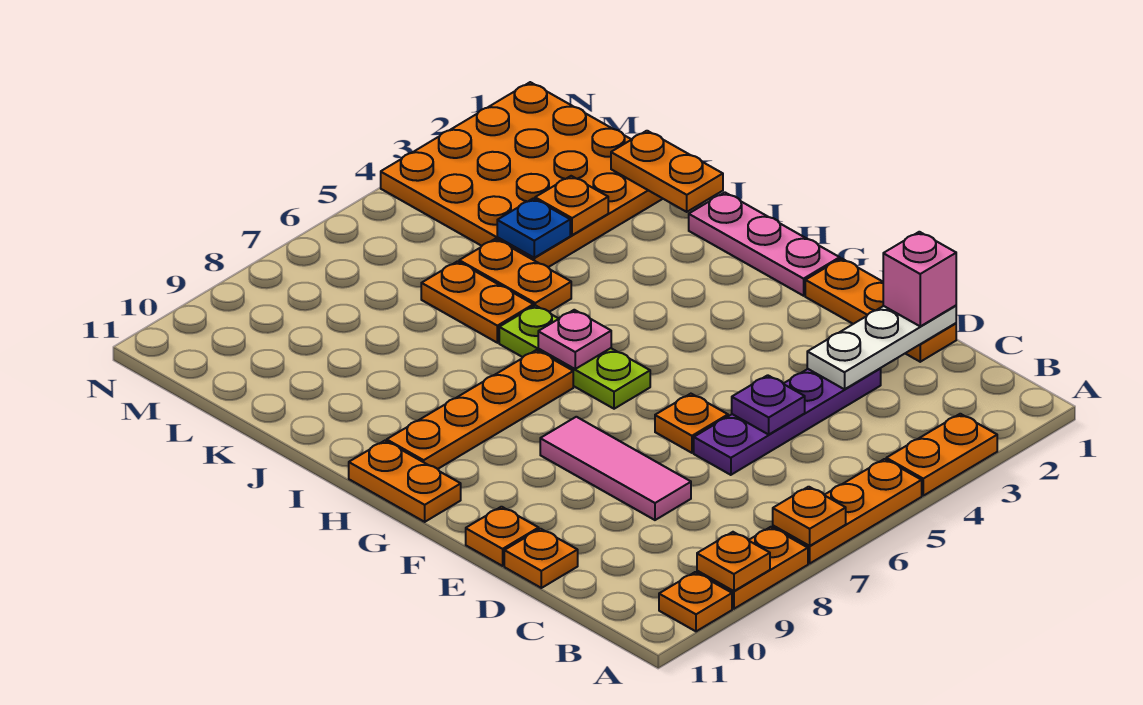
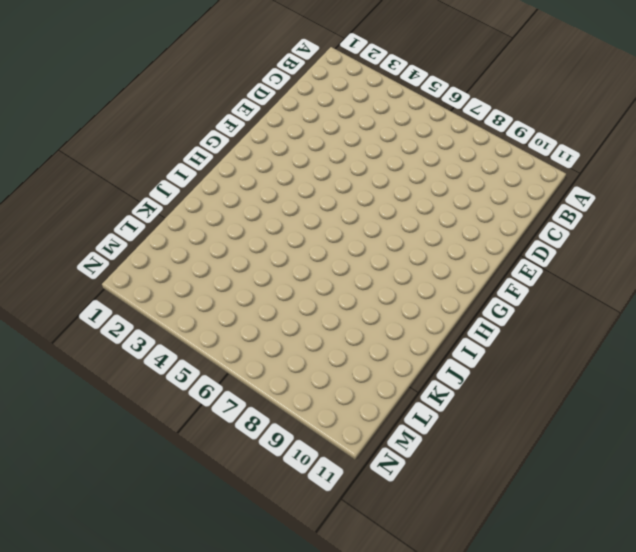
none -> orange plate A3:A4 level 1
none -> orange plate A5:A7 level 1
none -> orange plate A8:A9 level 1

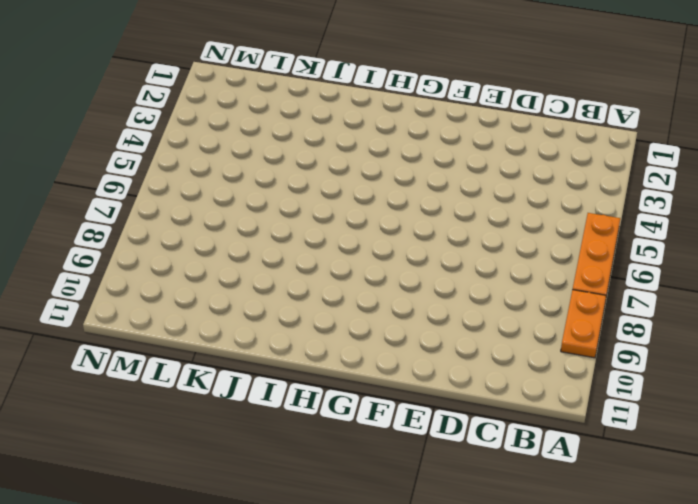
none -> orange plate A3:A4 level 1
none -> orange plate A10 level 1
none -> orange plate D1:F1 level 1

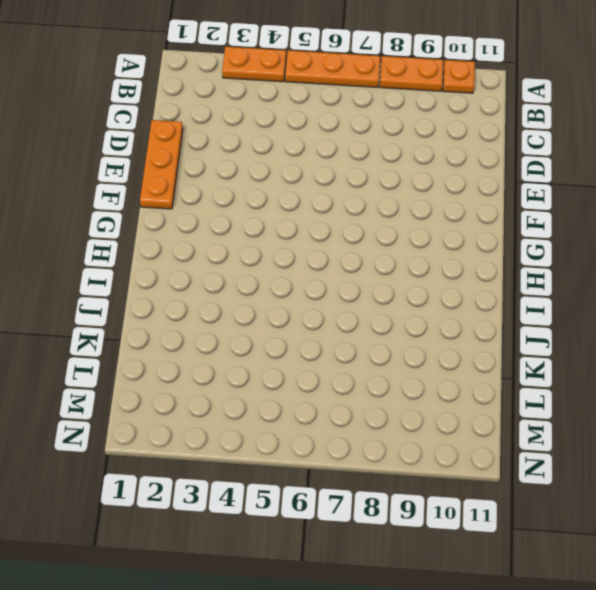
none -> purple plate D3:D6 level 1
none -> pink tile D8:F8 level 1
none -> orange plate D11 level 1

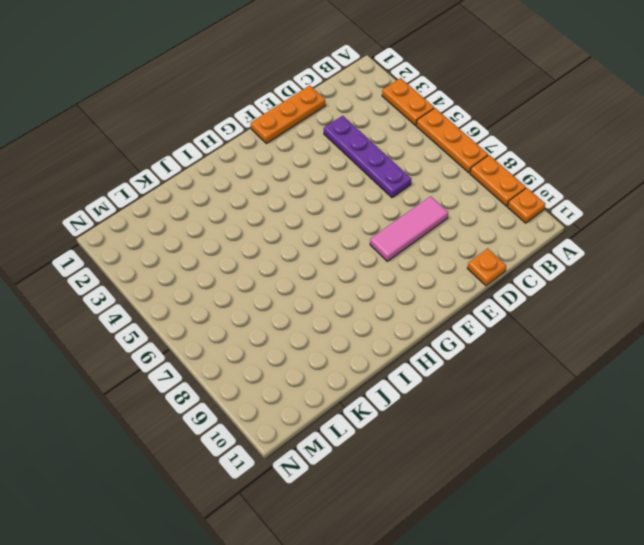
none -> orange plate E6 level 1
none -> orange plate E11 level 1
none -> pink plate G1:I1 level 1

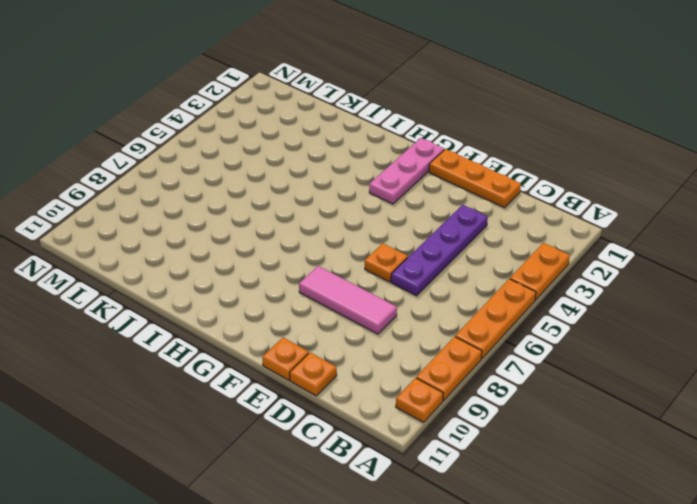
pink plate G1:G3 level 1 -> pink plate G1:I1 level 1
none -> lime plate G6:I6 level 1
none -> orange plate G11:H11 level 1
none -> orange plate H7:H10 level 1

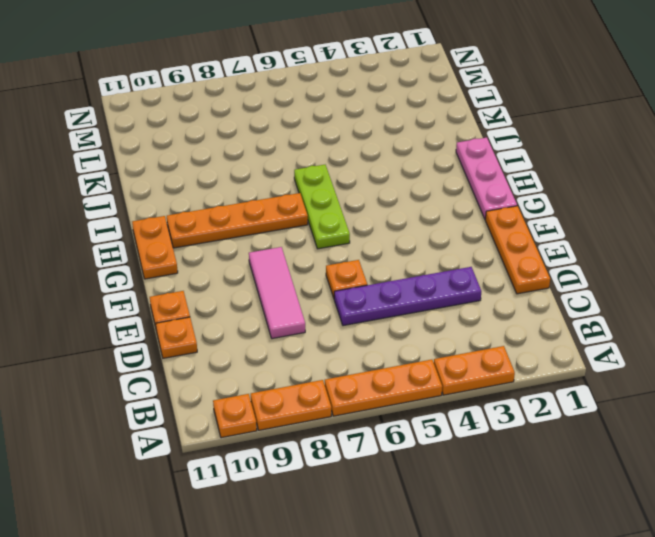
none -> orange plate J5:K5 level 1
none -> orange plate J6:K6 level 1
none -> orange plate K1:N4 level 1

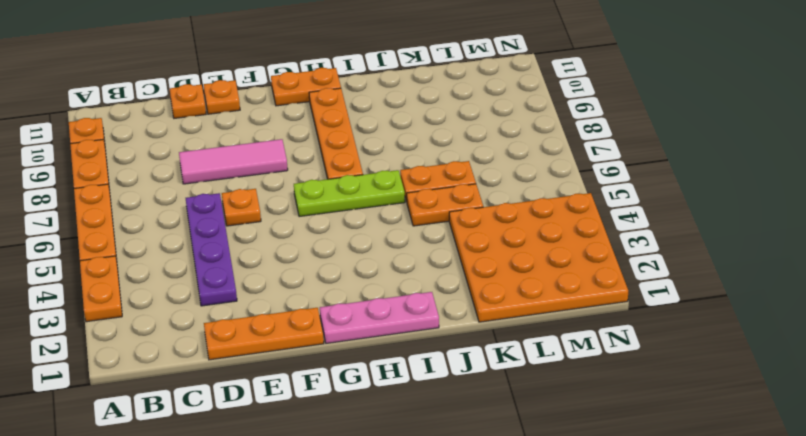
none -> orange plate A7 level 2
none -> orange plate A9 level 2
none -> white plate D1:D3 level 2

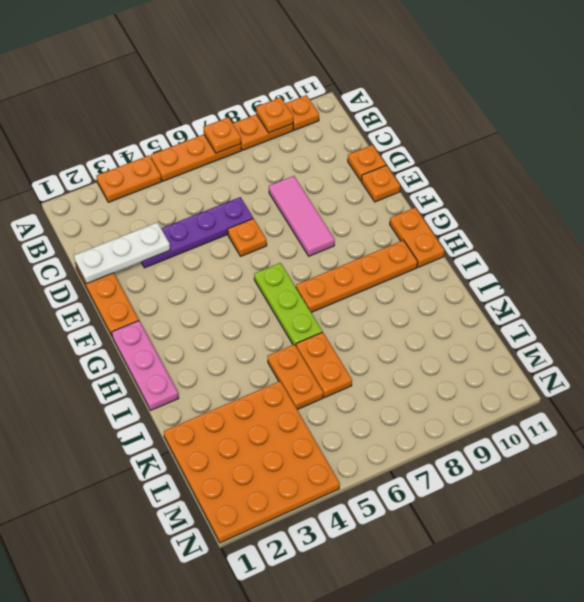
none -> purple plate D5 level 2
none -> pink plate H6 level 2
none -> orange plate J1:K1 level 2

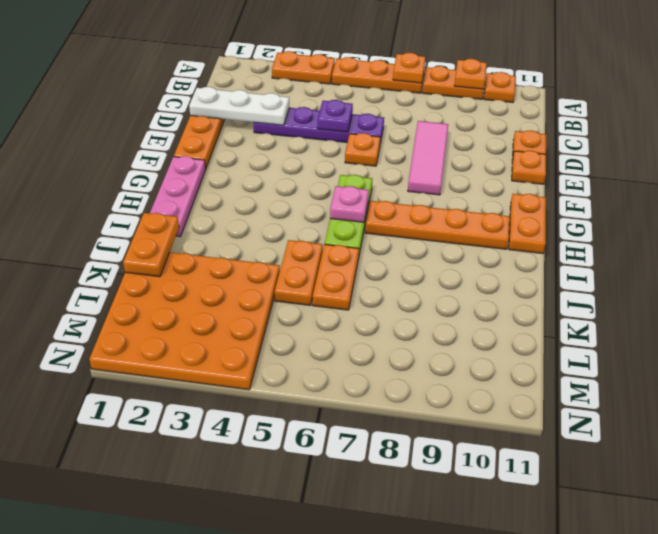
none -> orange plate K3 level 2
none -> blue plate K4 level 2
none -> pink brick D1 level 3

